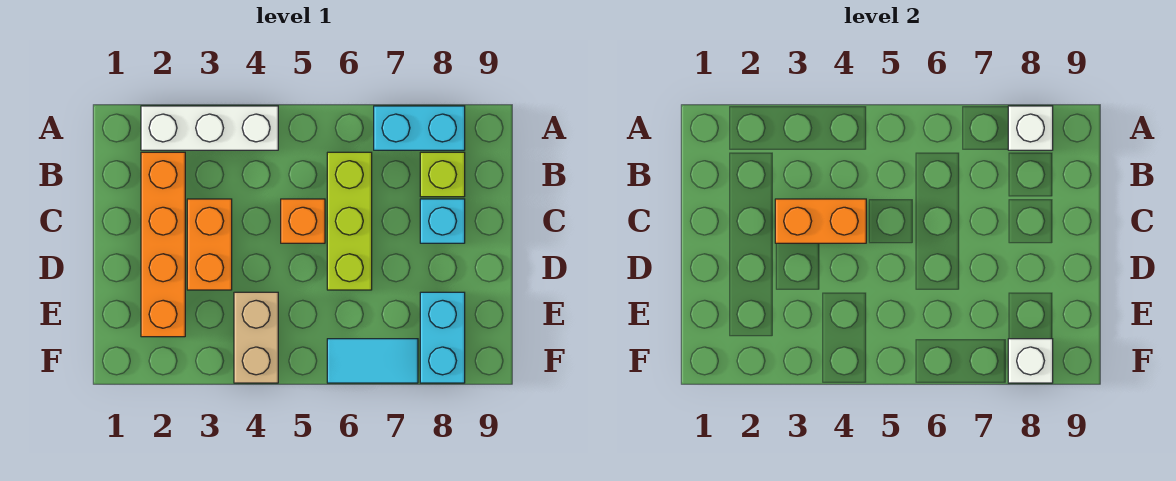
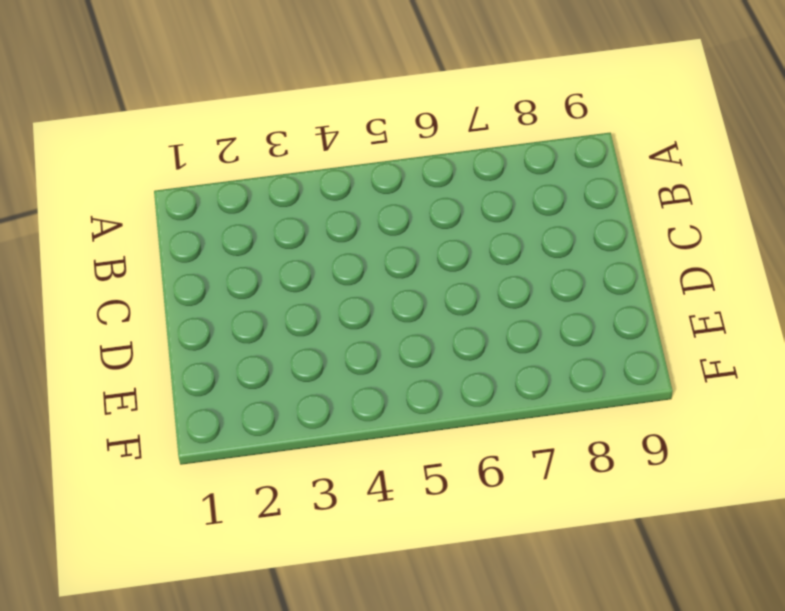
none -> white brick A2:A4 level 1
none -> cyan brick A7:A8 level 1
none -> orange brick B2:E2 level 1

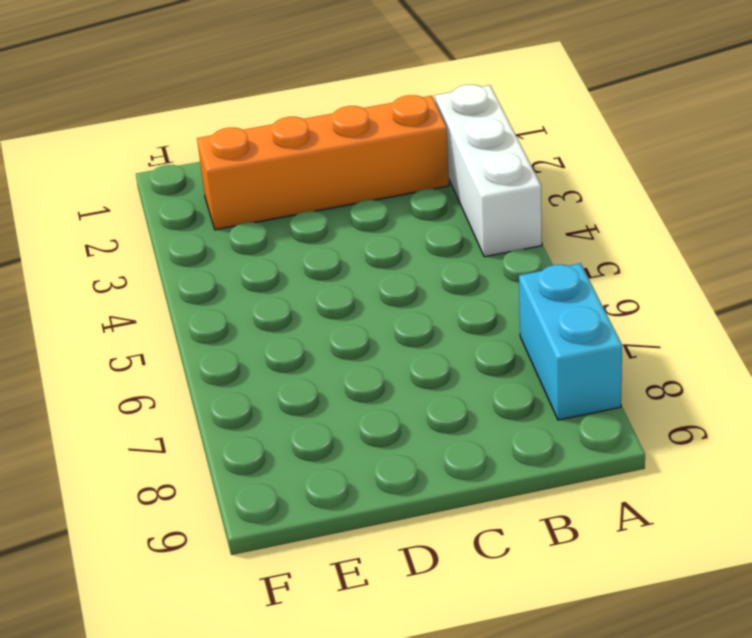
none -> lime brick B6:D6 level 1
none -> lime brick B8 level 1
none -> orange brick C3:D3 level 1

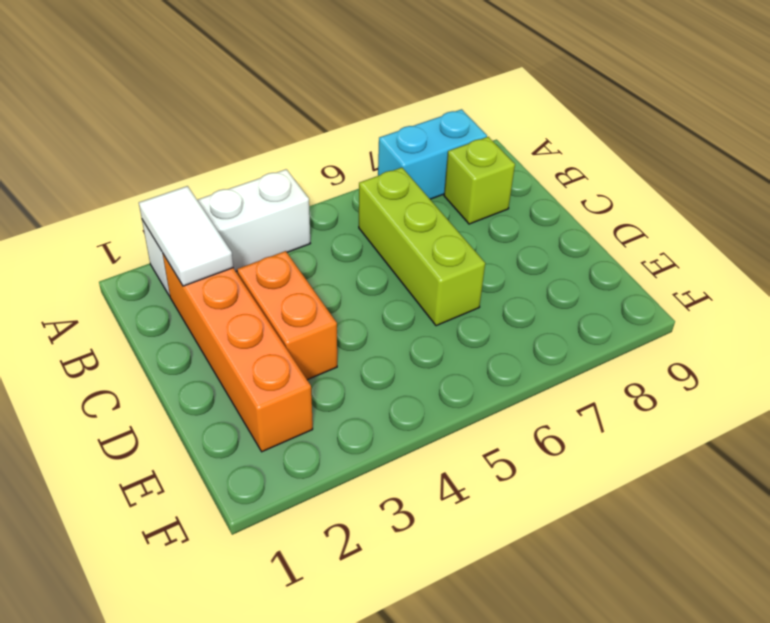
white tile A2:B2 level 2 -> none
none -> orange brick C5 level 1
none -> cyan brick C8 level 1
none -> tan brick E4:F4 level 1

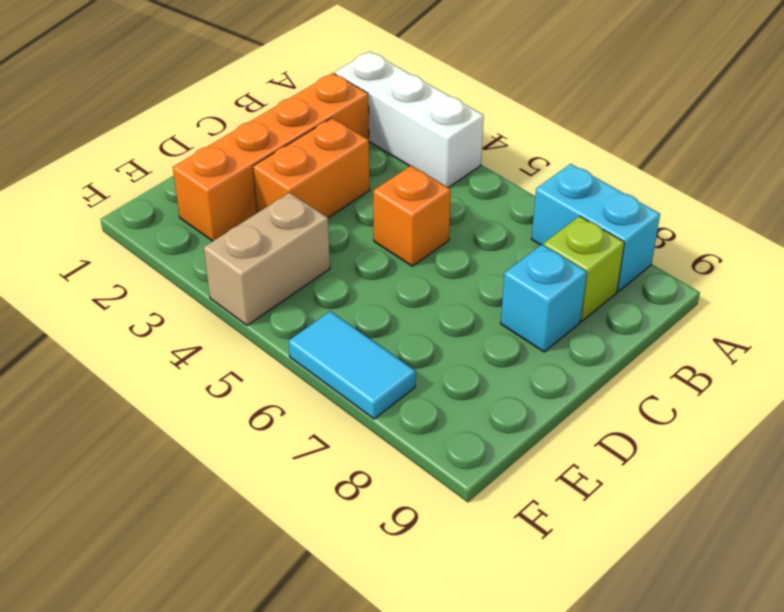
none -> lime brick B6:D6 level 1
none -> cyan brick E8:F8 level 1
none -> white brick A8 level 2

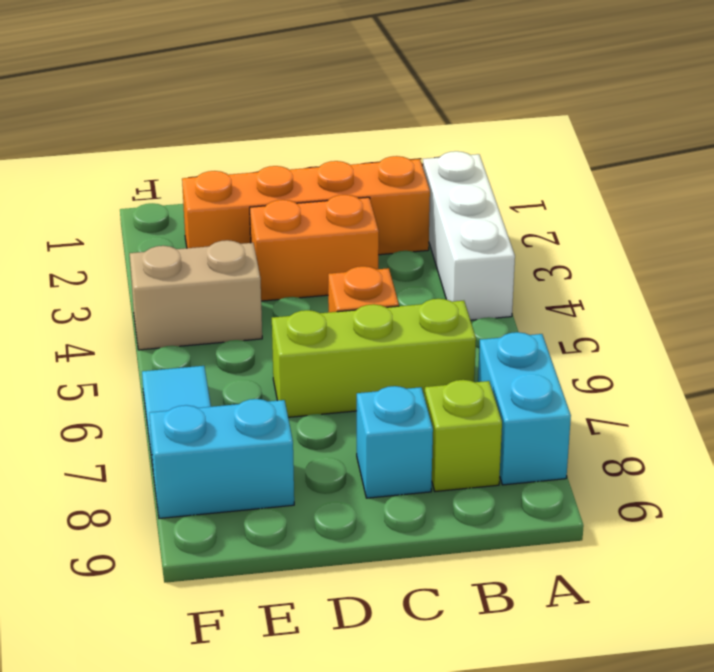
none -> white brick A8 level 2
none -> orange brick C3:C4 level 2
none -> white brick F8 level 2

